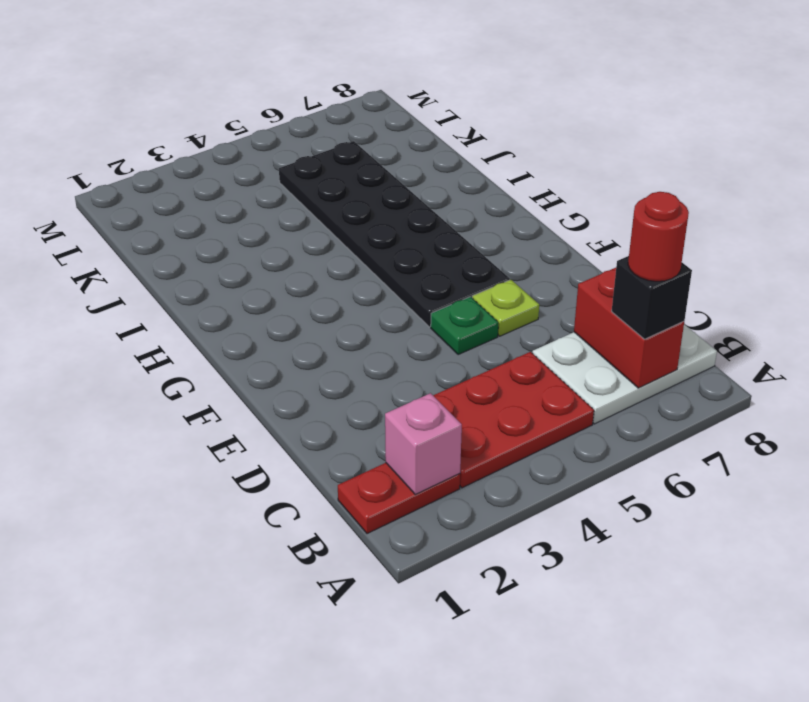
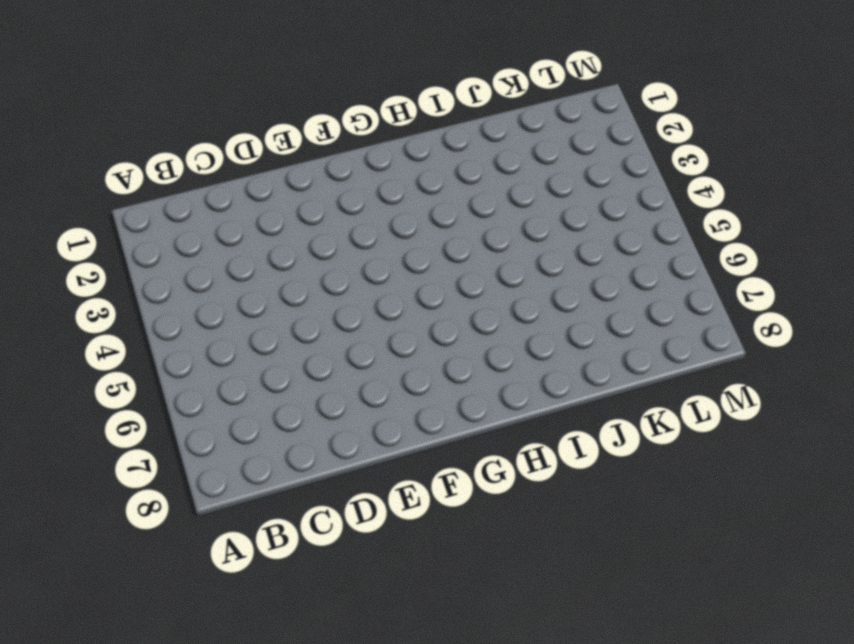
none -> red plate B1:B2 level 1
none -> red plate B3:C5 level 1

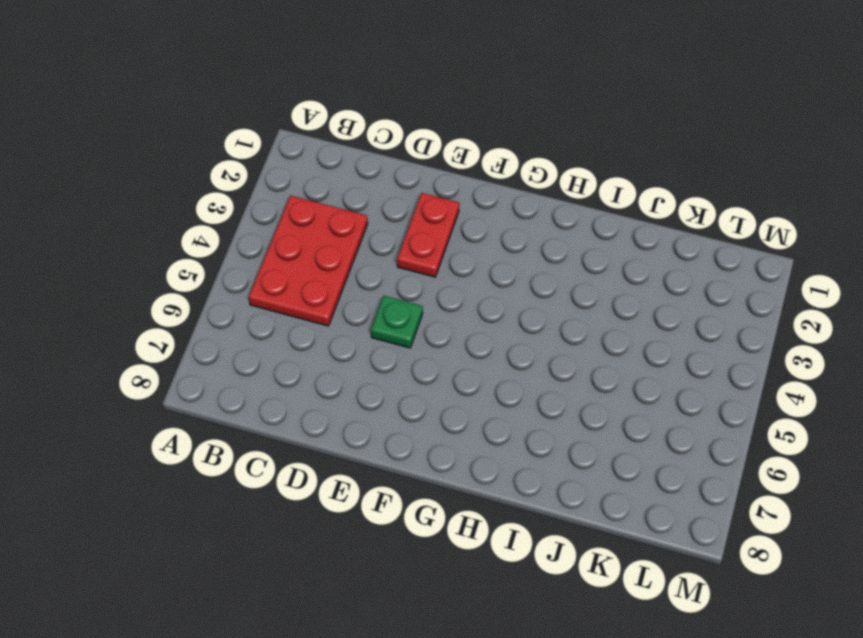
red plate E2:E3 level 1 -> red plate B1:B2 level 1
none -> white plate B6:C8 level 1
none -> lime plate E6 level 1

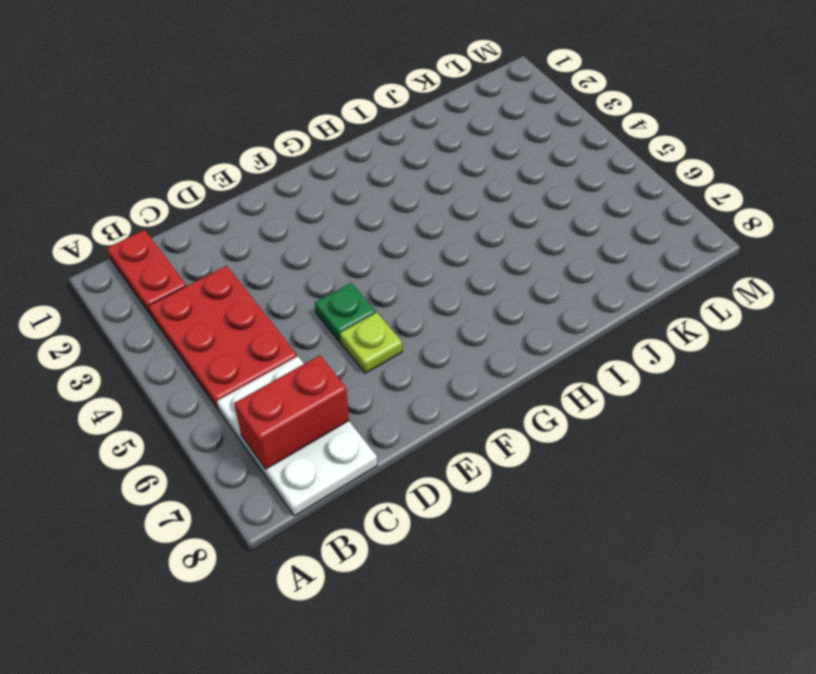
none -> black plate F5:K6 level 1
none -> pink brick B2 level 2

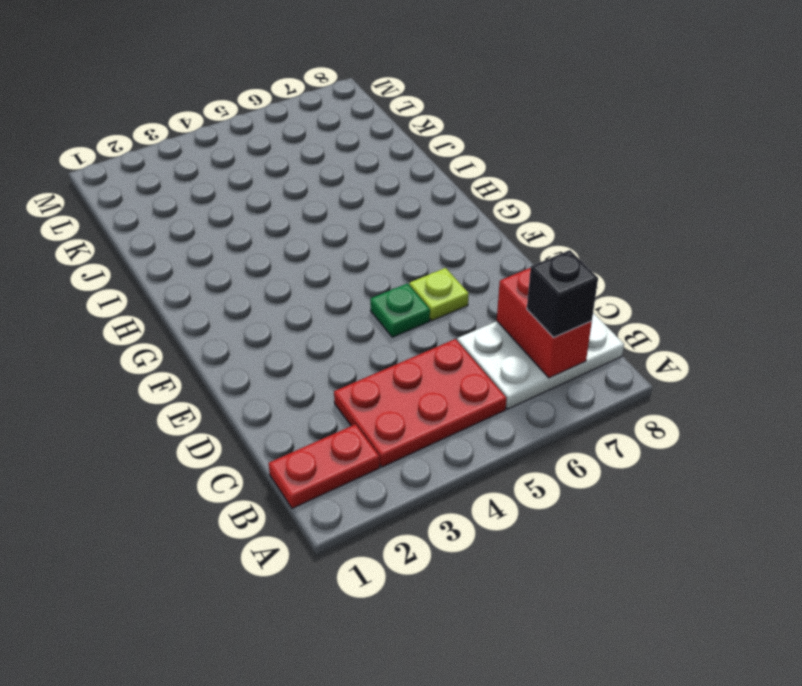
none -> black plate F5:K6 level 1
none -> pink brick B2 level 2

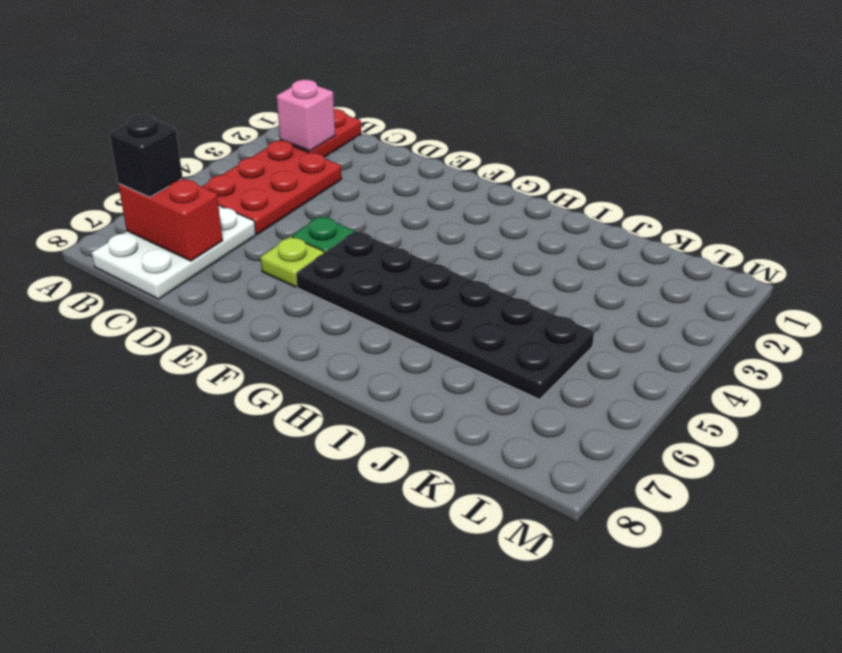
none -> red round brick B7 level 4

